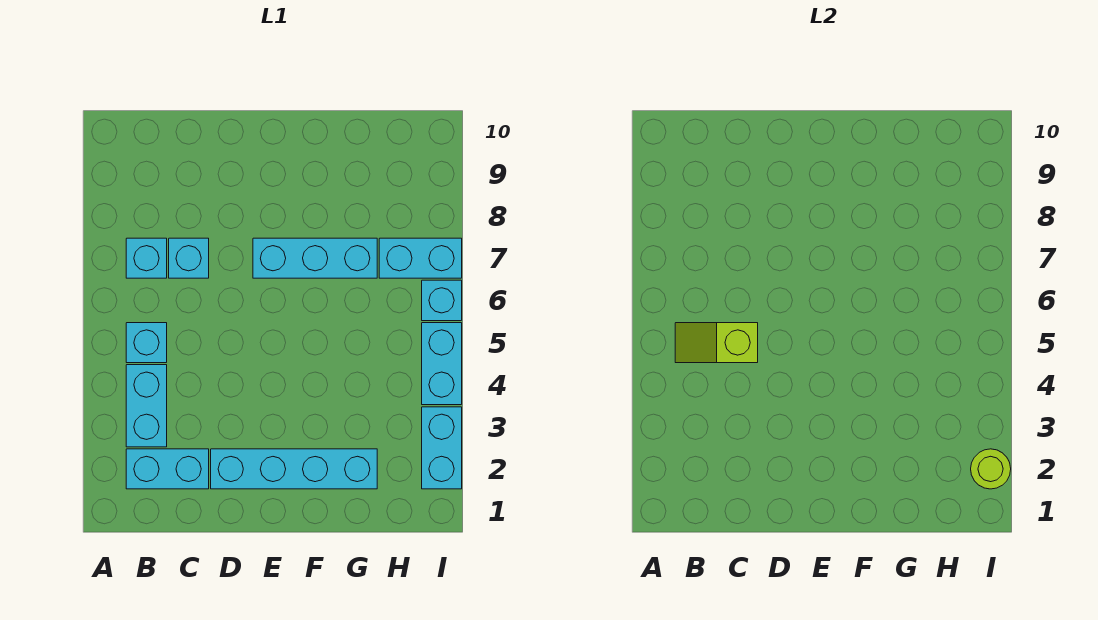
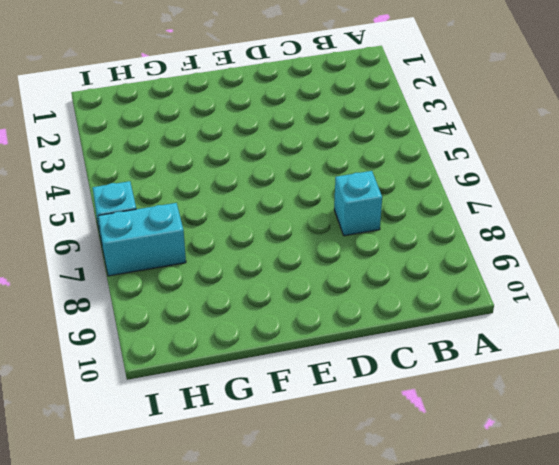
none -> cyan brick B2:C2 level 1
none -> cyan brick B3:B4 level 1
none -> cyan brick B5 level 1

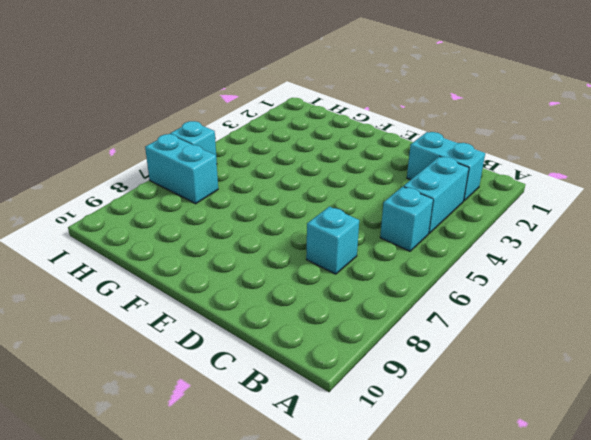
none -> cyan brick B7 level 1
none -> cyan brick D2:G2 level 1
none -> cyan brick E7:G7 level 1

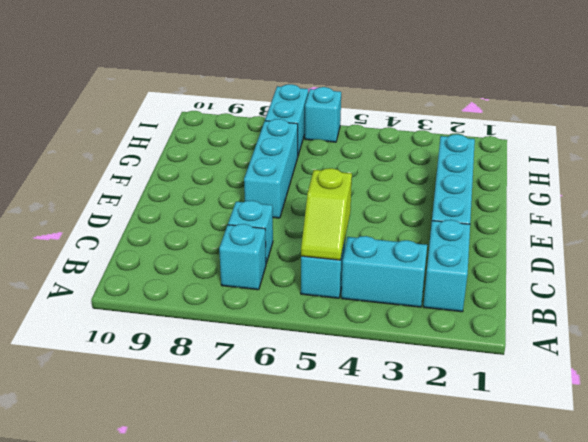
none -> cyan brick I2:I3 level 1
none -> cyan brick I4:I5 level 1
none -> lime round brick I2 level 2

